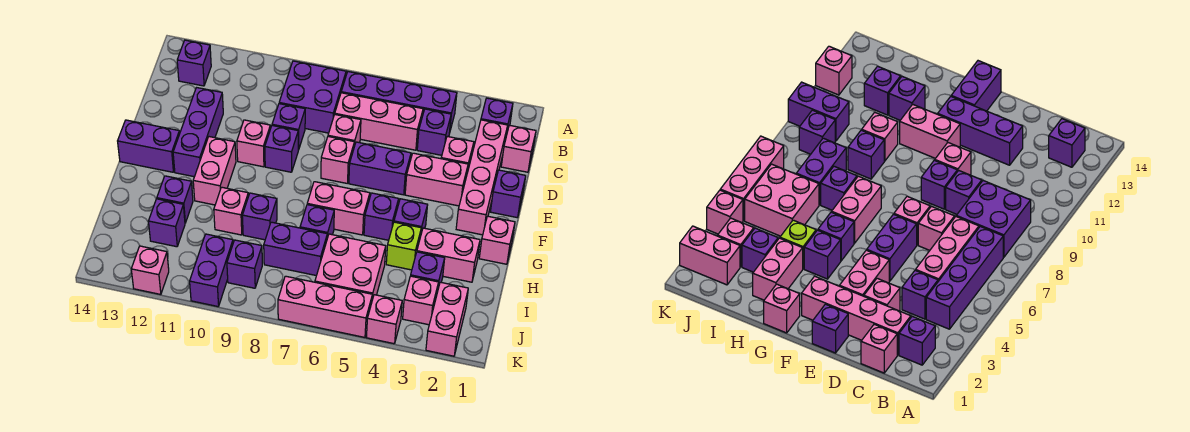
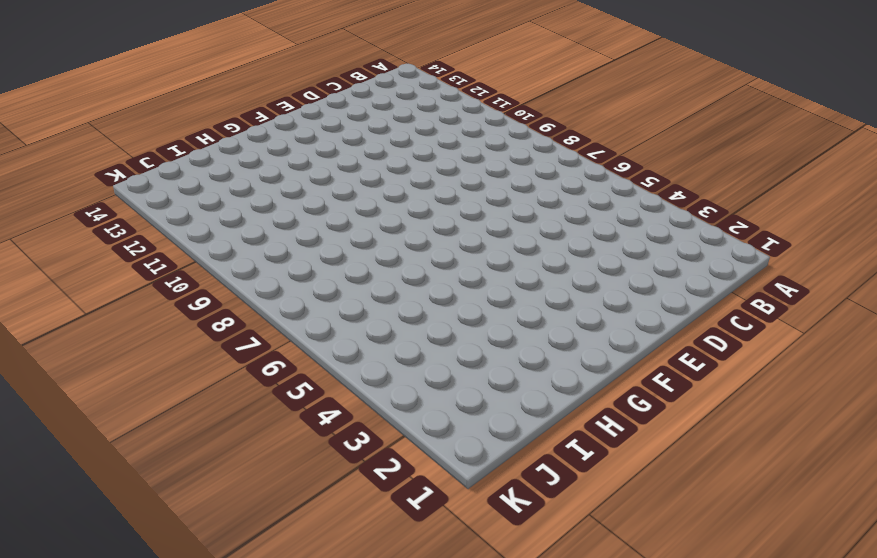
none -> purple brick B2 level 1
none -> purple brick B4:B7 level 1
none -> purple brick B8:C9 level 1
none -> purple brick B13 level 1

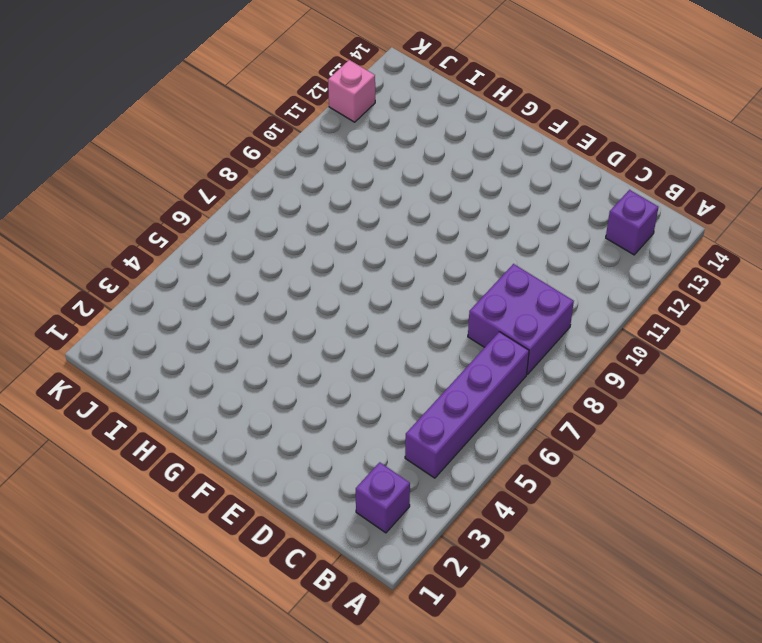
none -> pink brick C1 level 1
none -> pink brick C2:F2 level 1
none -> purple brick C4 level 1
none -> pink brick C5:C7 level 1

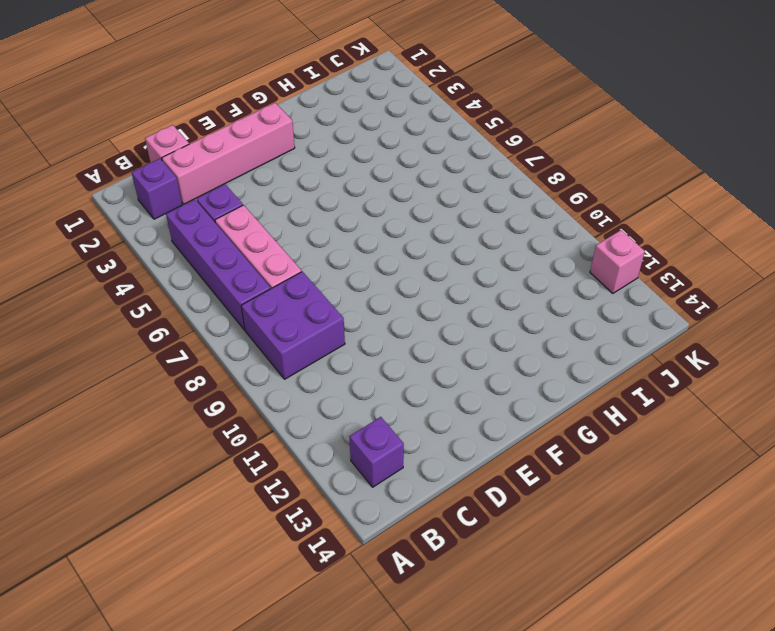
none -> pink brick D3 level 1
none -> pink brick D7 level 1
none -> purple brick D9 level 1
none -> purple brick D12:F12 level 1

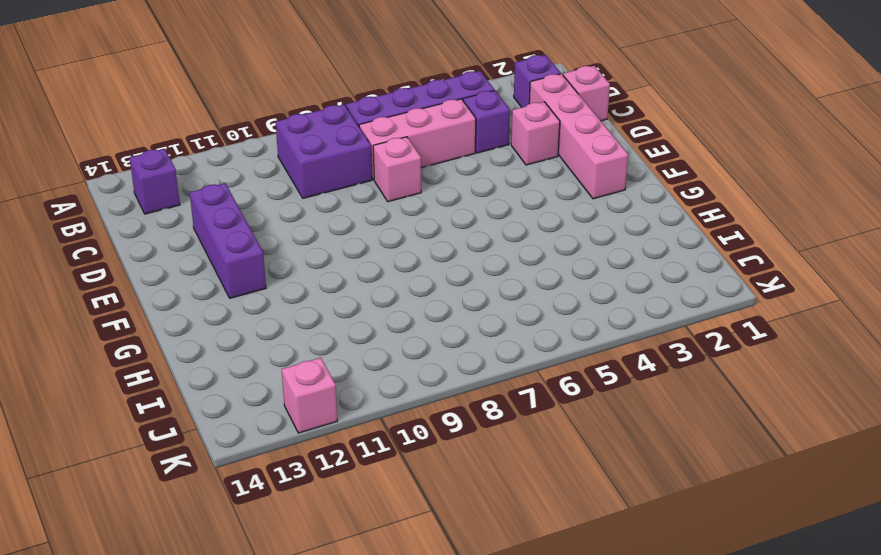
none -> purple brick D9 level 1
none -> purple brick E1 level 1
none -> pink brick E3:E4 level 1
none -> purple brick E5:E6 level 1

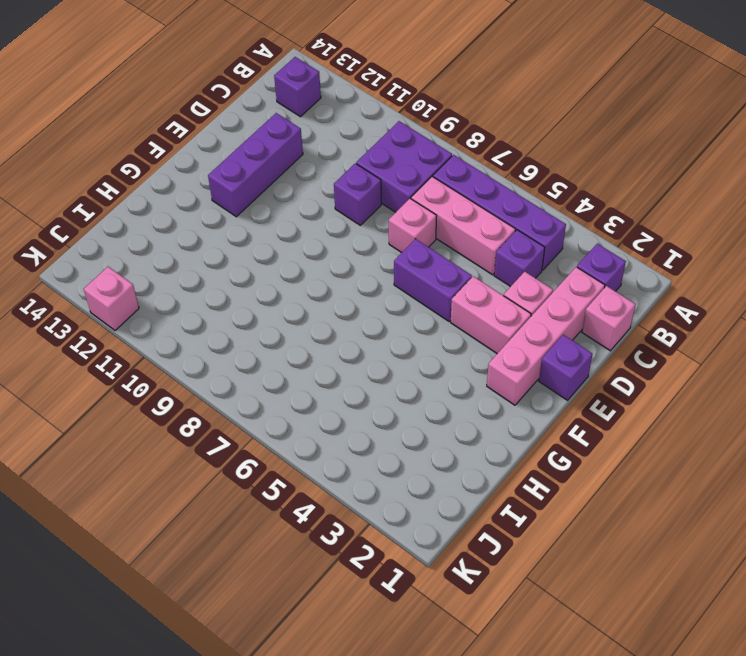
none -> pink brick E7 level 1
none -> purple brick E9 level 1
none -> pink brick E10 level 1
none -> pink brick F11:G11 level 1

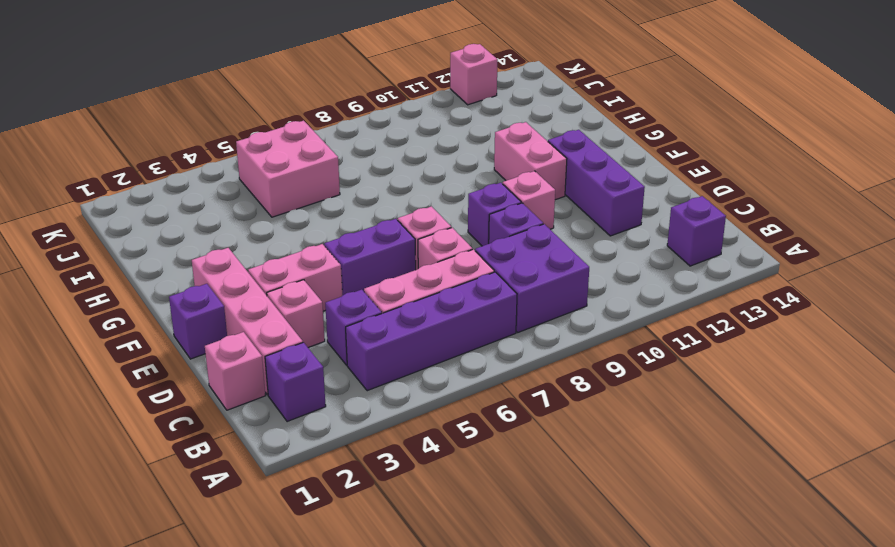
none -> purple brick F13:F14 level 1
none -> pink brick G1 level 1
none -> purple brick G4 level 1
none -> purple brick G5 level 1

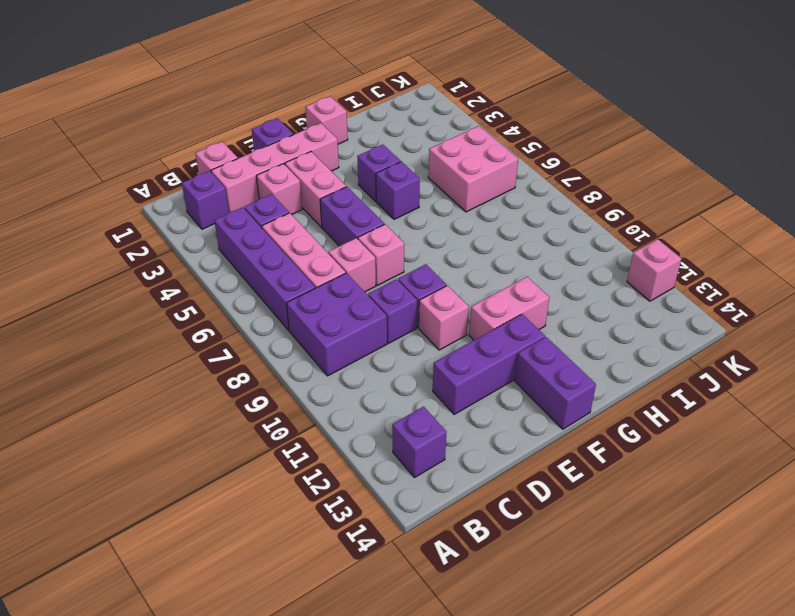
none -> pink brick G6:G7 level 1
none -> pink brick H2:H3 level 1
none -> lime brick H4 level 1
none -> purple brick H7 level 1

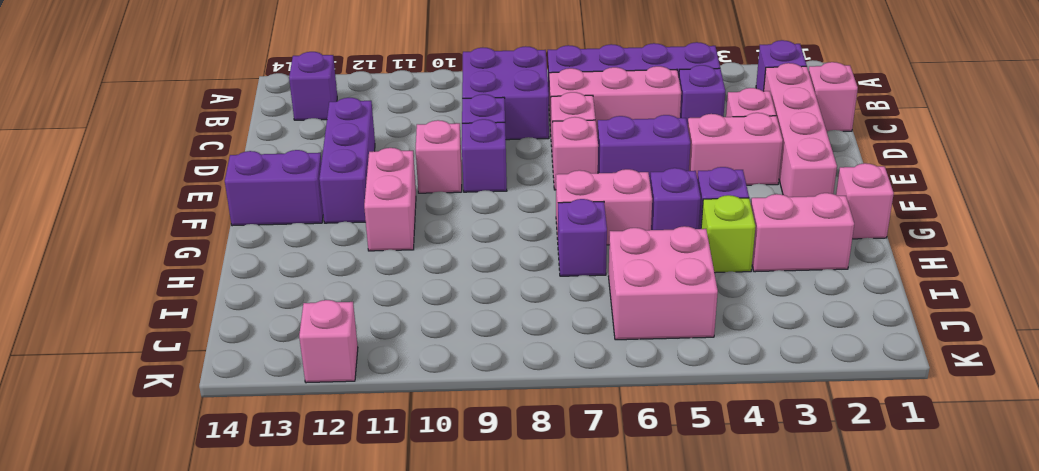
none -> purple brick E1 level 1
none -> purple brick H9 level 1
none -> pink brick H10 level 1
none -> purple brick H12 level 1

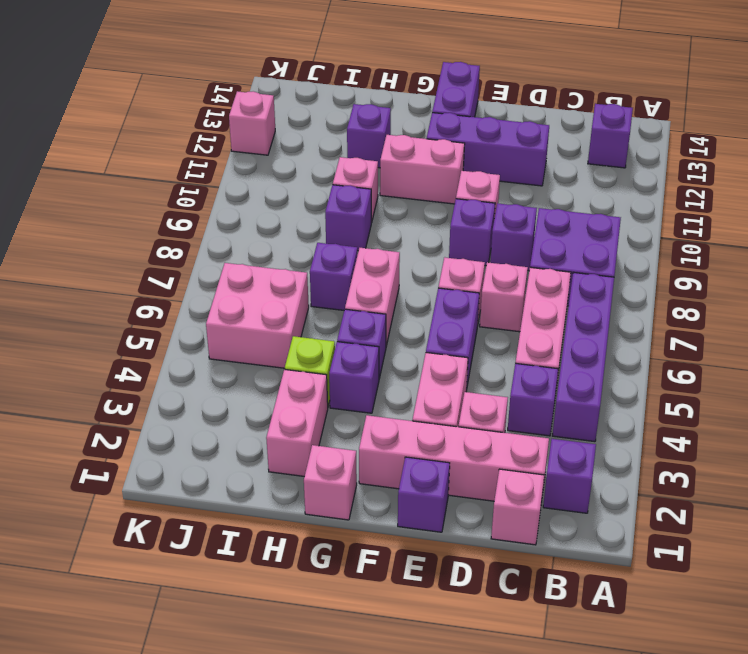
none -> purple brick I3 level 1
none -> purple brick I7:I8 level 1
none -> purple brick I12 level 1
none -> pink brick J2:K2 level 1

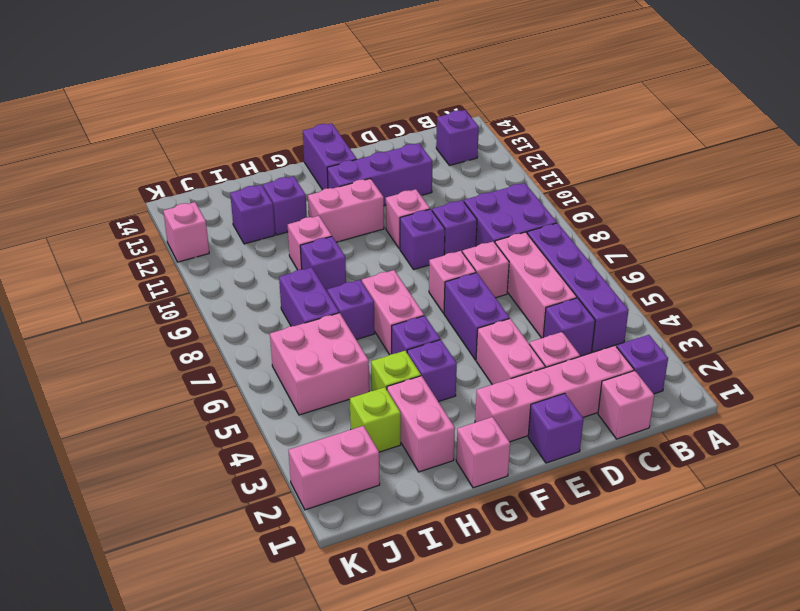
lime brick I3 level 1 -> purple brick I3 level 1
none -> pink brick J3 level 1
none -> purple brick J9 level 1
none -> purple brick J10:K10 level 1
none -> pink brick K4 level 1

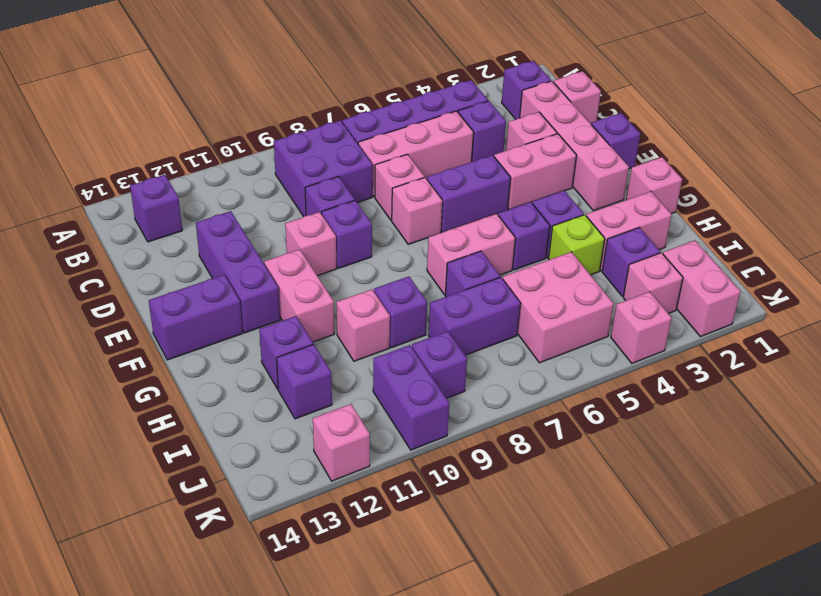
none -> pink brick K5:K7 level 1

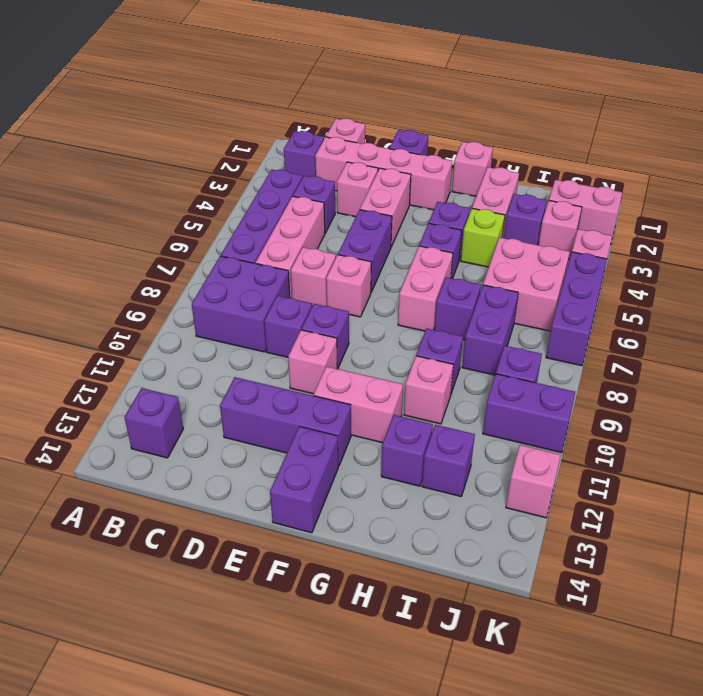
purple brick K5:K7 level 1 -> pink brick K5:K7 level 1

